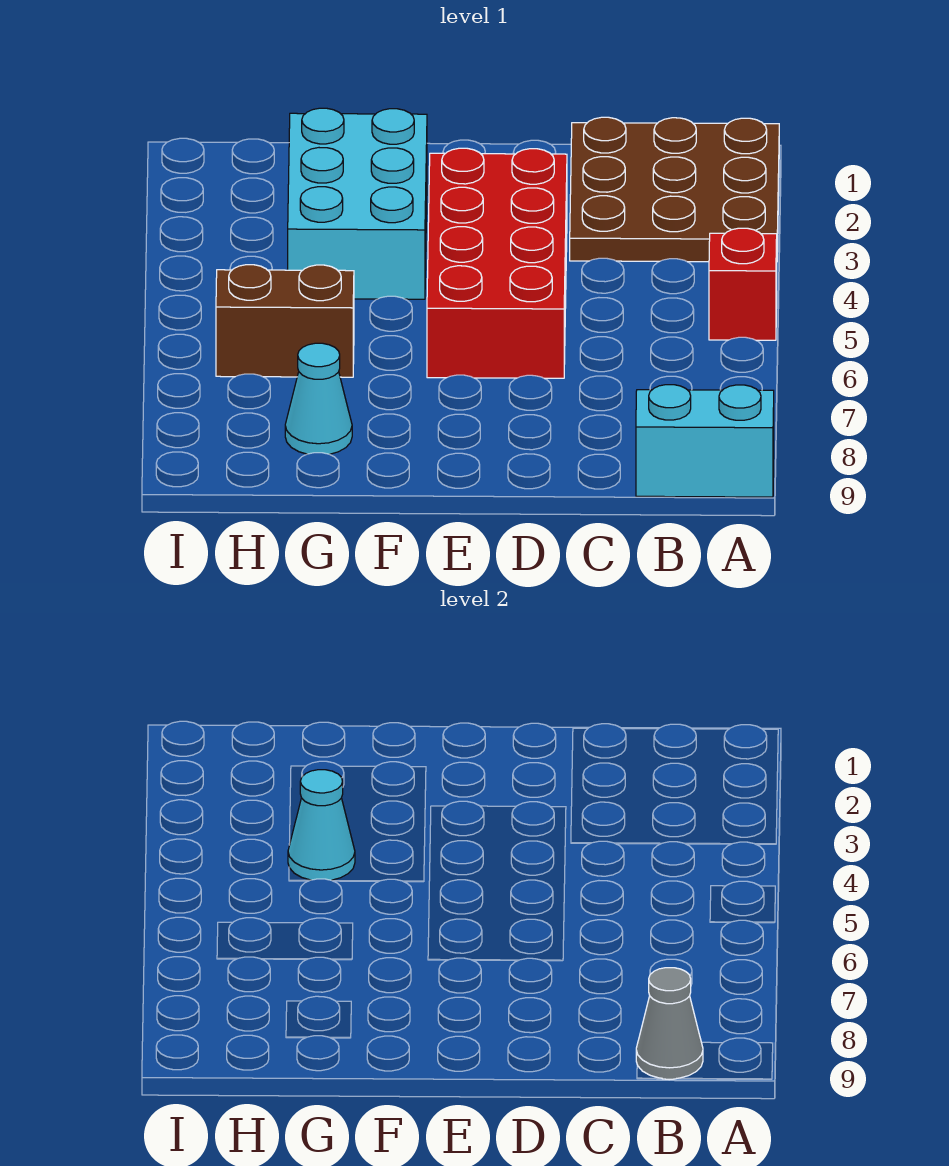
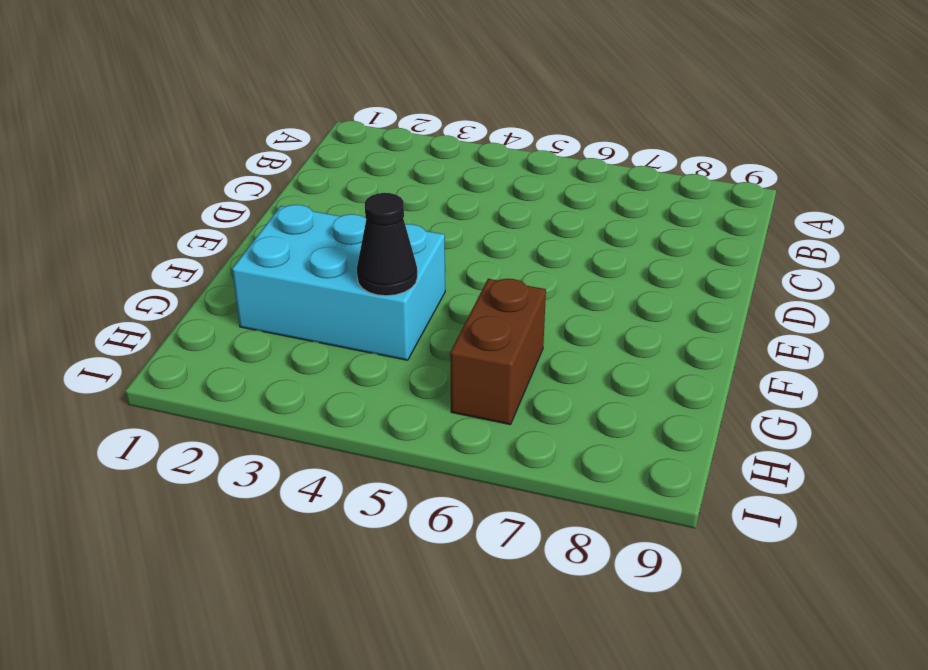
black cone G4 level 2 -> cyan cone G4 level 2
none -> brown plate A1:C3 level 1
none -> red brick A5 level 1

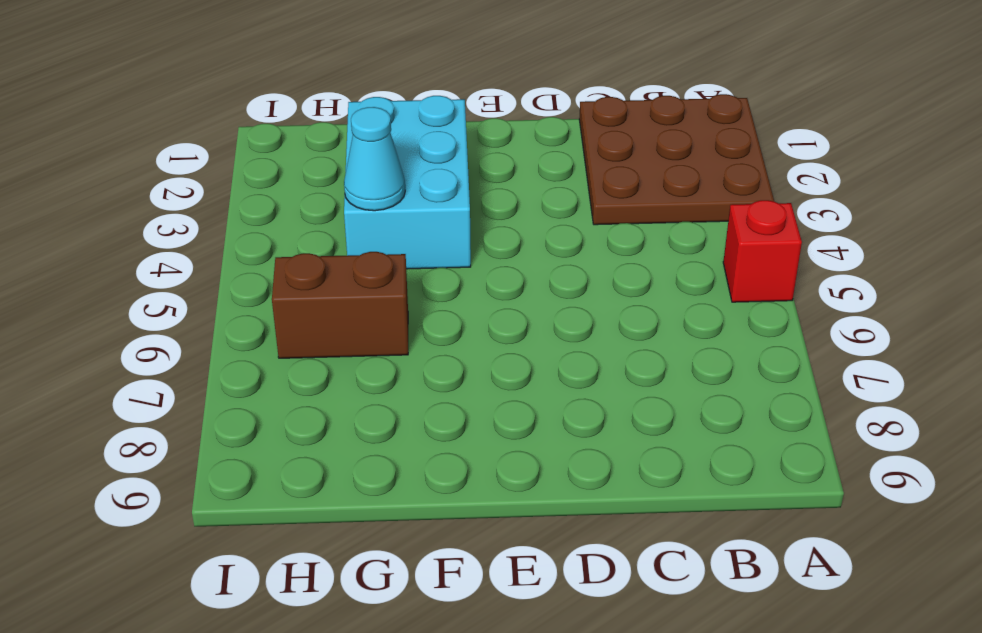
none -> cyan brick A9:B9 level 1
none -> red brick D3:E6 level 1

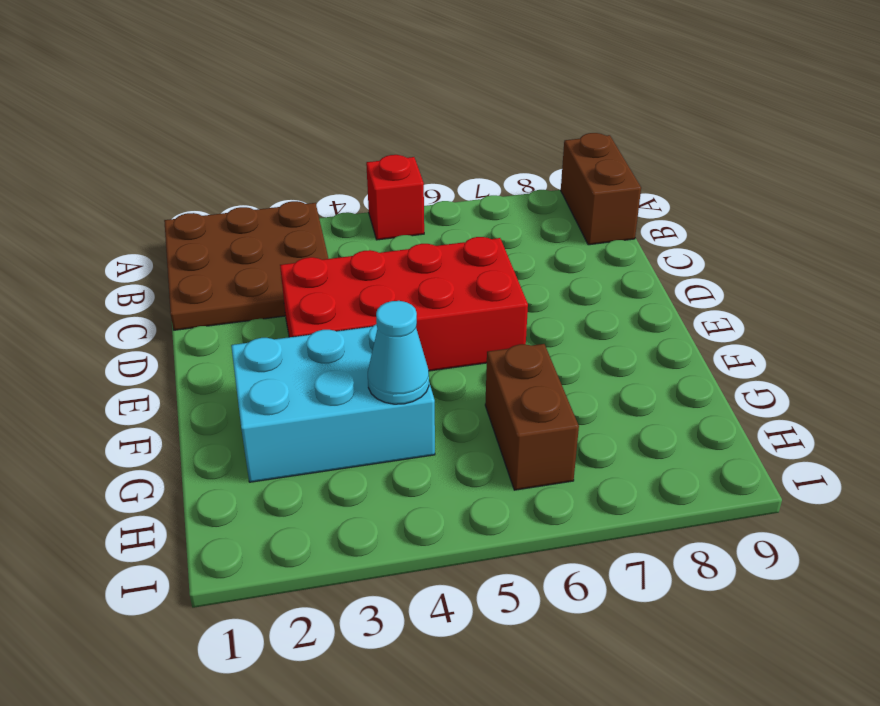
brown brick A9:B9 level 1 -> cyan brick A9:B9 level 1
none -> cyan cone G8 level 1
none -> grey cone B9 level 2

